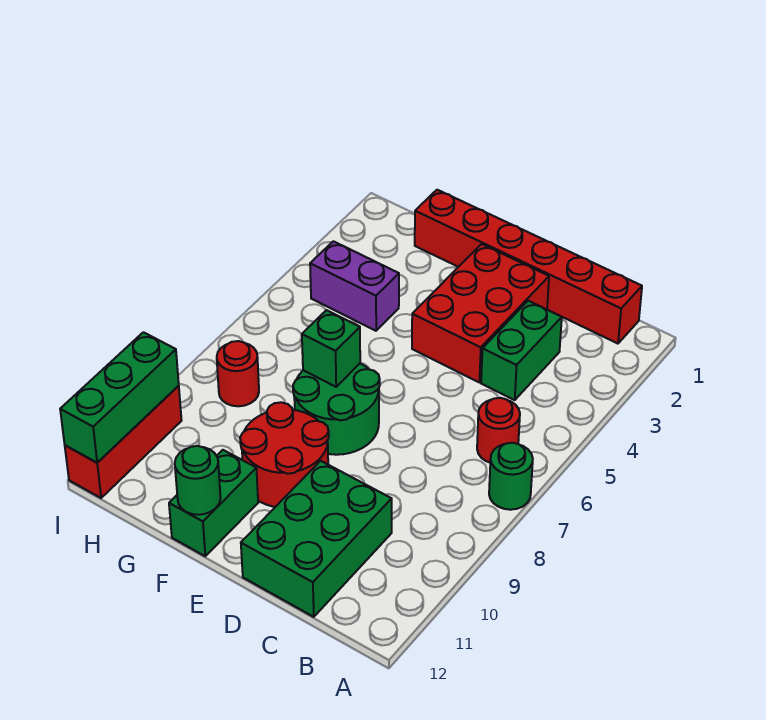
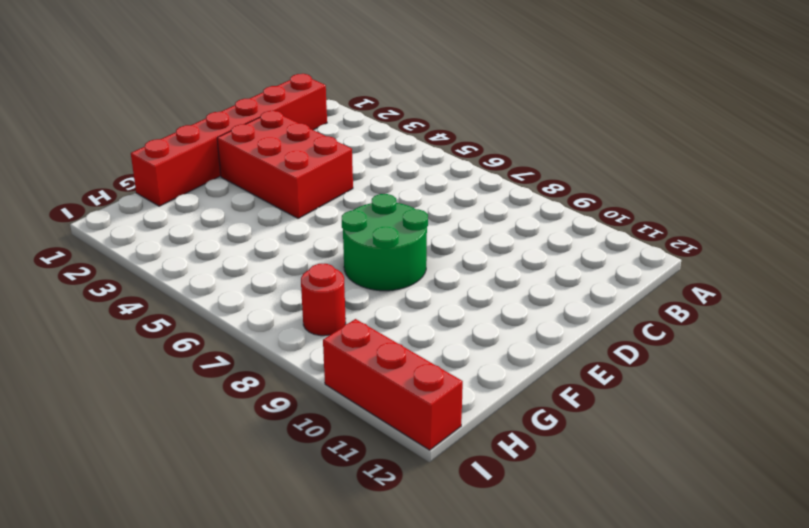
none -> green round brick A7 level 1
none -> red round brick B6 level 1
none -> green brick C3:C4 level 1

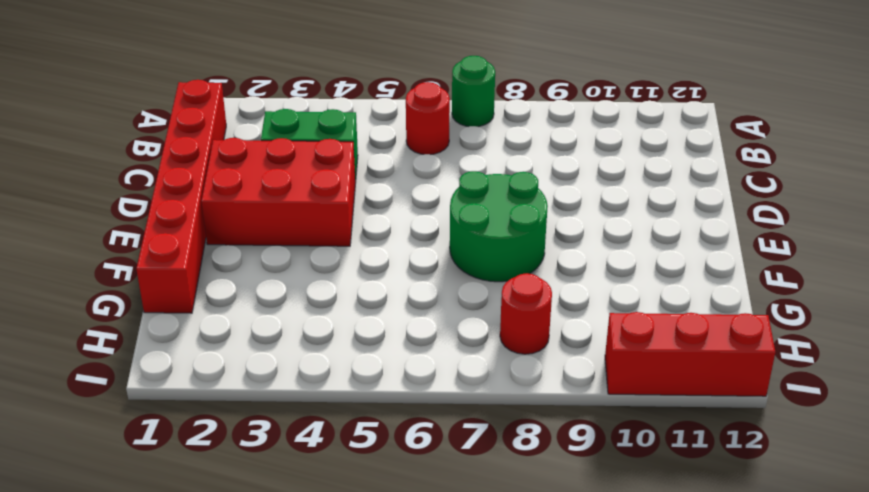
none -> green brick C10:D12 level 1
none -> red round brick E9:F10 level 1
none -> green brick F11:F12 level 1

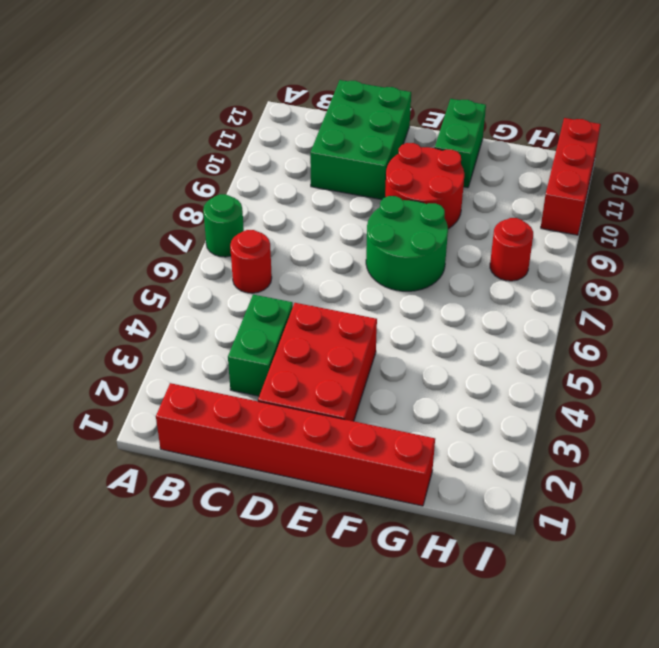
none -> purple brick G4:H4 level 1
none -> green brick F7 level 2
none -> green round brick F12 level 2

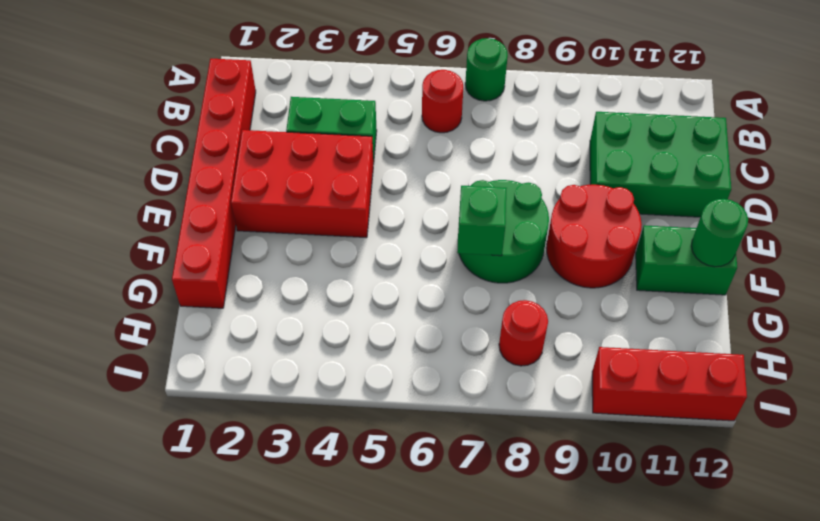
none -> purple brick G4:H4 level 1
none -> green brick I10:I12 level 2

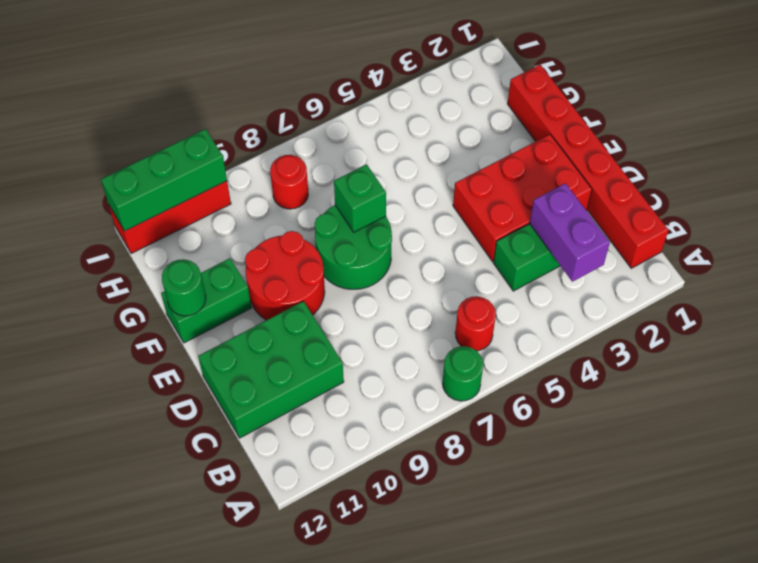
purple brick B3:C3 level 2 -> purple brick G4:H4 level 1

